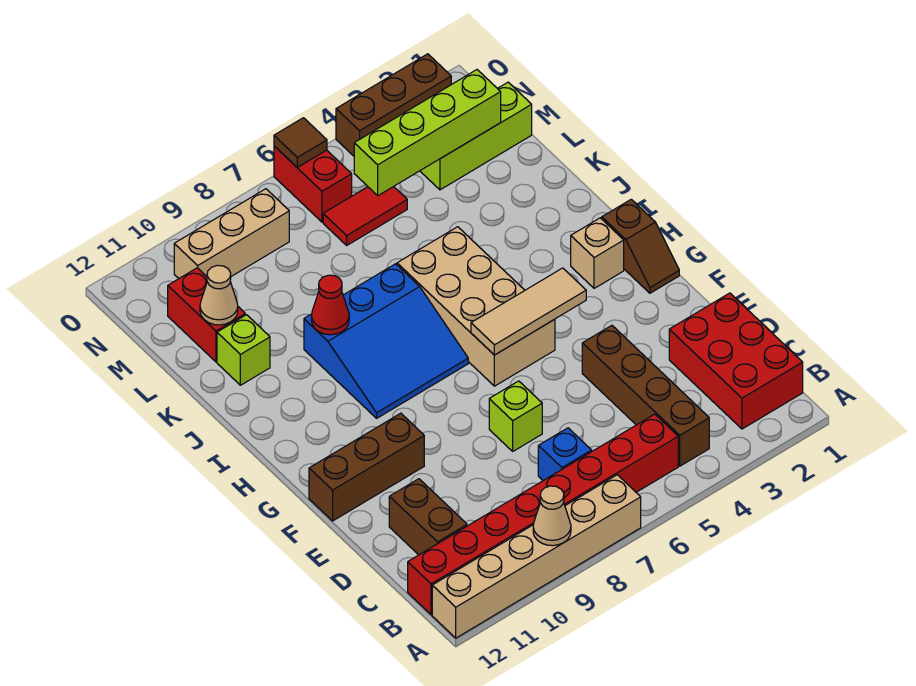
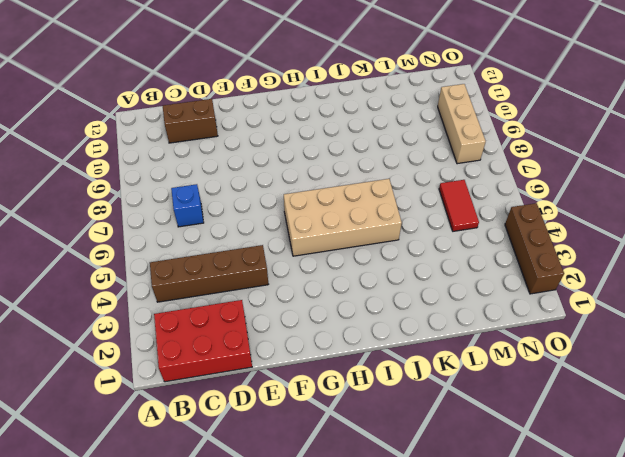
none -> tan brick A7:A12 level 1
none -> red brick B5:B12 level 1
none -> lime brick E7 level 1

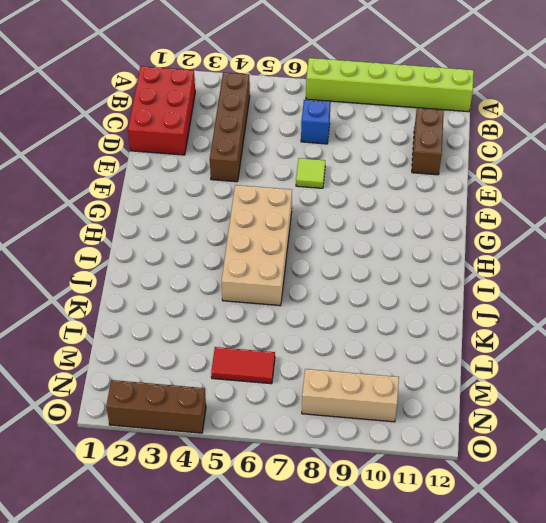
lime brick A7:A12 level 1 -> tan brick A7:A12 level 1
lime tile E7 level 1 -> lime brick E7 level 1
none -> red brick B5:B12 level 1
none -> brown brick F10:F12 level 1
none -> brown slope G1:H1 level 1 top H

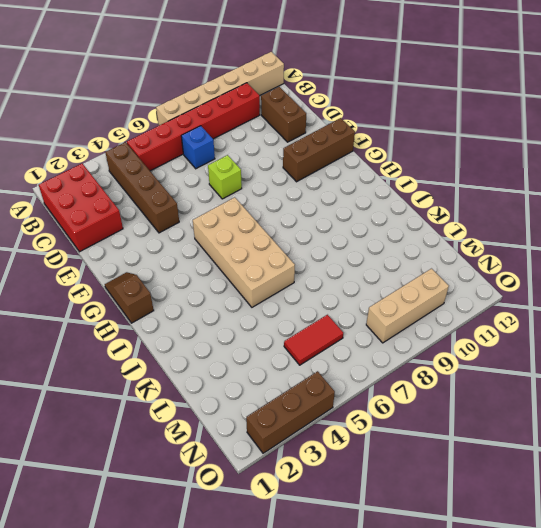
red brick B5:B10 level 1 -> red brick B5:B12 level 1
none -> tan brick H2 level 1
none -> blue slope H7:J9 level 1 top J
none -> lime brick K11 level 1

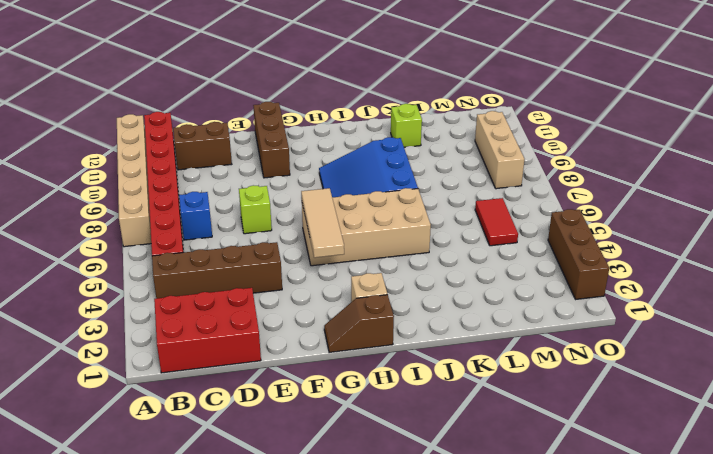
none -> red brick L11:M11 level 1
none -> lime brick M1:M3 level 1
none -> red brick N6:O6 level 1

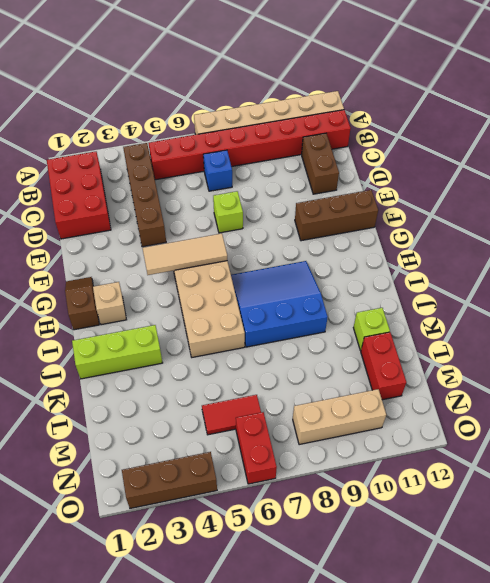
lime brick J1:J3 level 1 -> lime brick M1:M3 level 1
none -> tan cone A9 level 2
none -> red cone J9 level 2
none -> tan cone L11 level 2

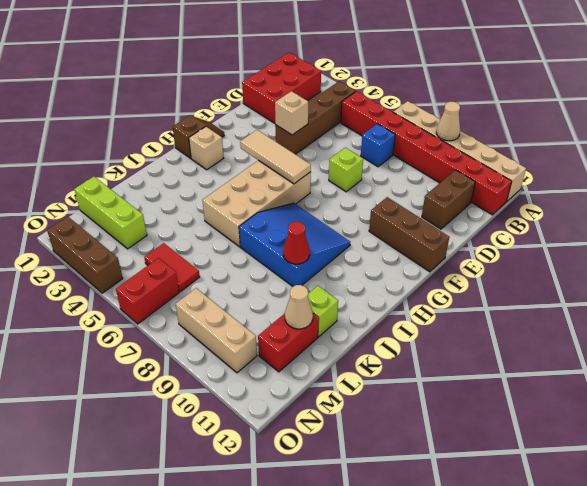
tan brick E4 level 2 -> none
none -> lime brick M2:M5 level 2
none -> brown tile O6 level 2

